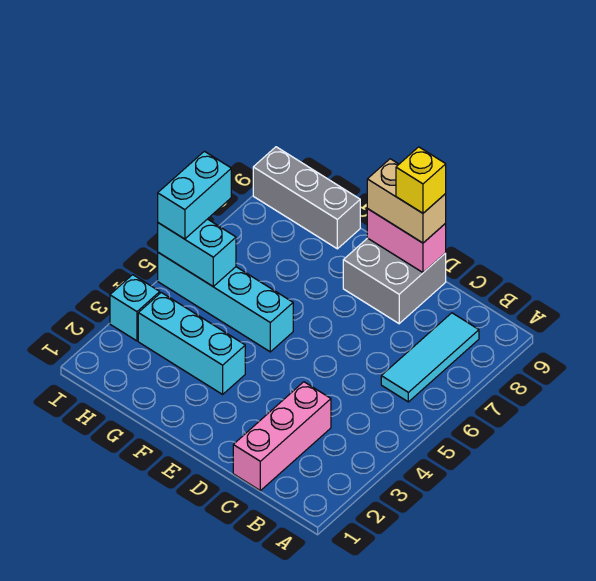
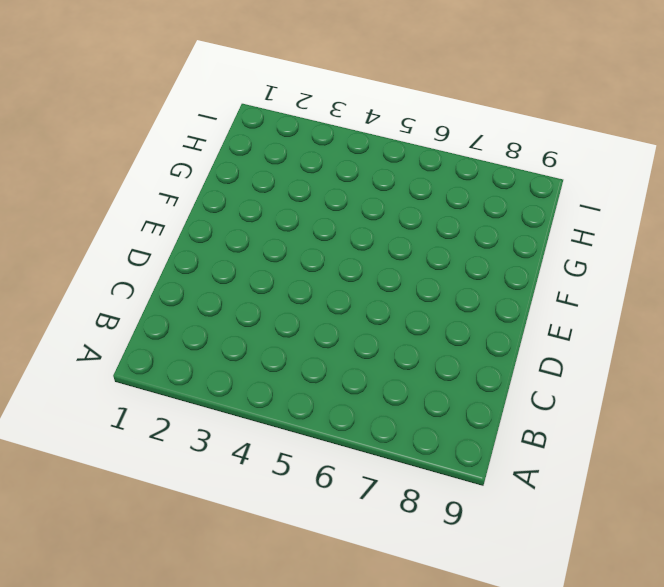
none -> cyan tile B6:B8 level 1
none -> pink brick C1:C3 level 1
none -> grey brick D8:E9 level 1

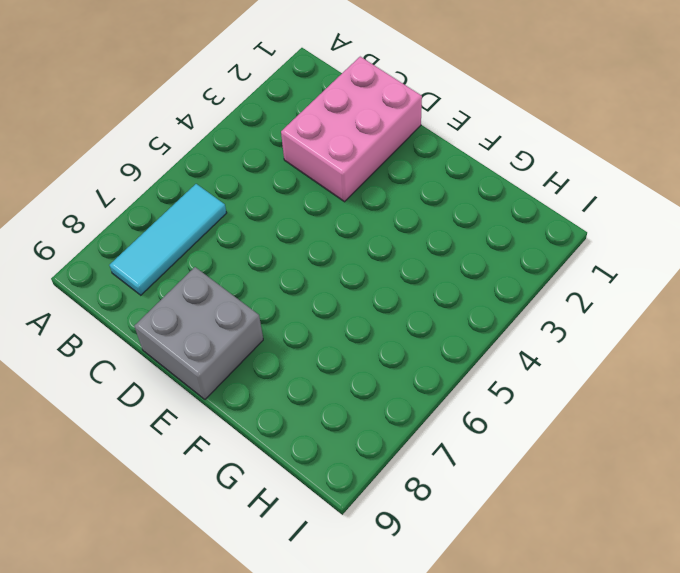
pink brick C1:D3 level 1 -> pink brick C1:C3 level 1
none -> cyan brick F3:H3 level 1
none -> cyan brick F5:I5 level 1
none -> grey brick G9:I9 level 1

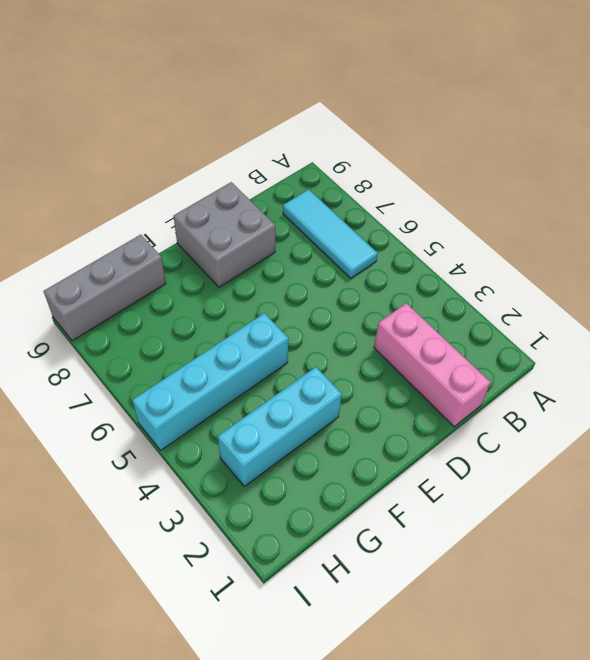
none -> cyan brick I3 level 1
none -> pink brick D9:E9 level 2
none -> cyan brick H5:I5 level 2

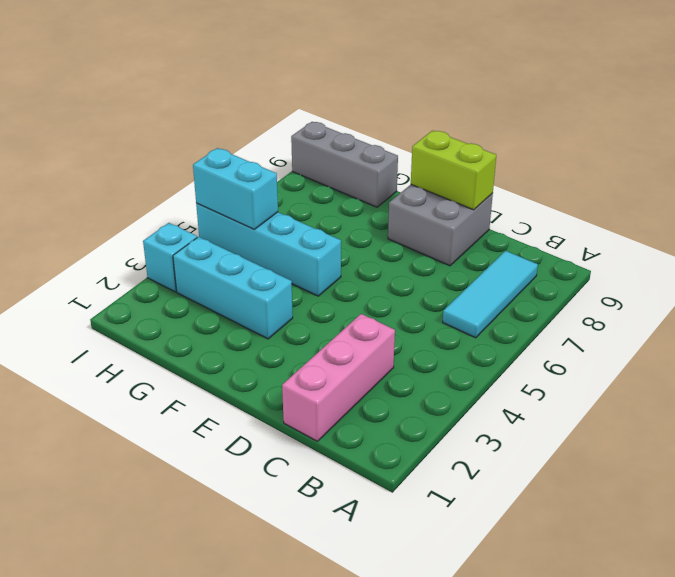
lime brick D9:E9 level 2 -> pink brick D9:E9 level 2
none -> tan brick D9:E9 level 3
none -> cyan brick I5:I6 level 3
none -> yellow brick D9 level 4

